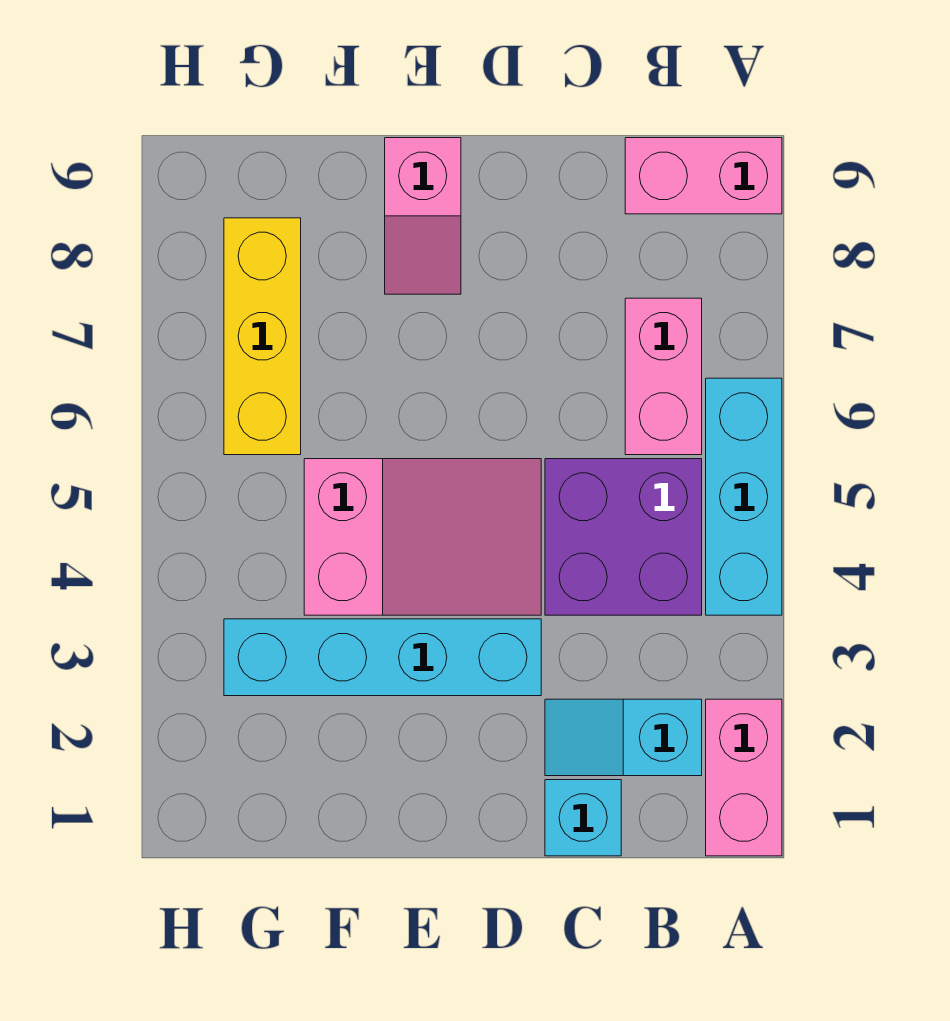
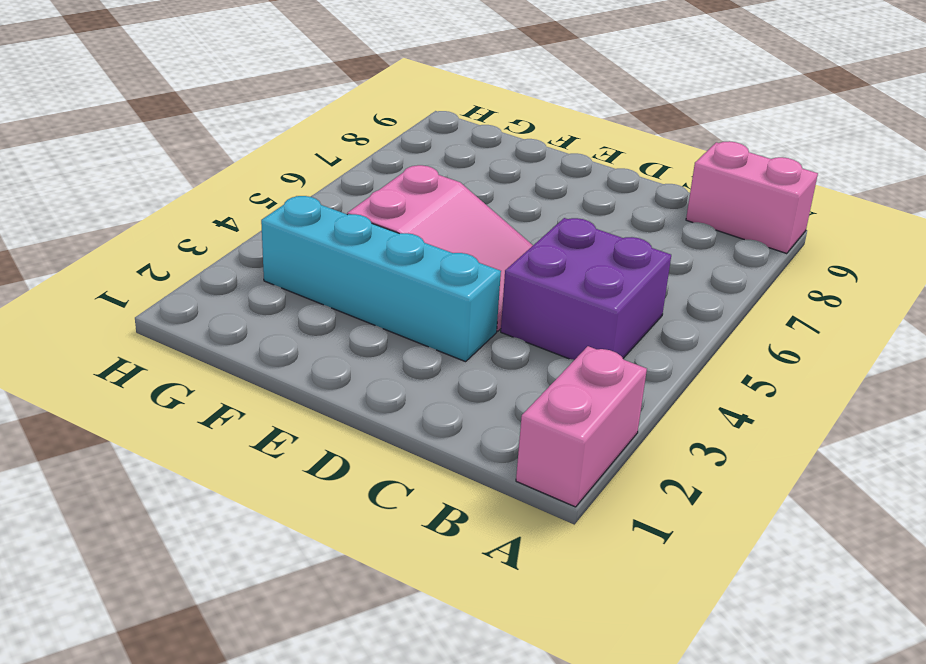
none -> cyan brick A4:A6 level 1
none -> cyan slope B2:C2 level 1 top B

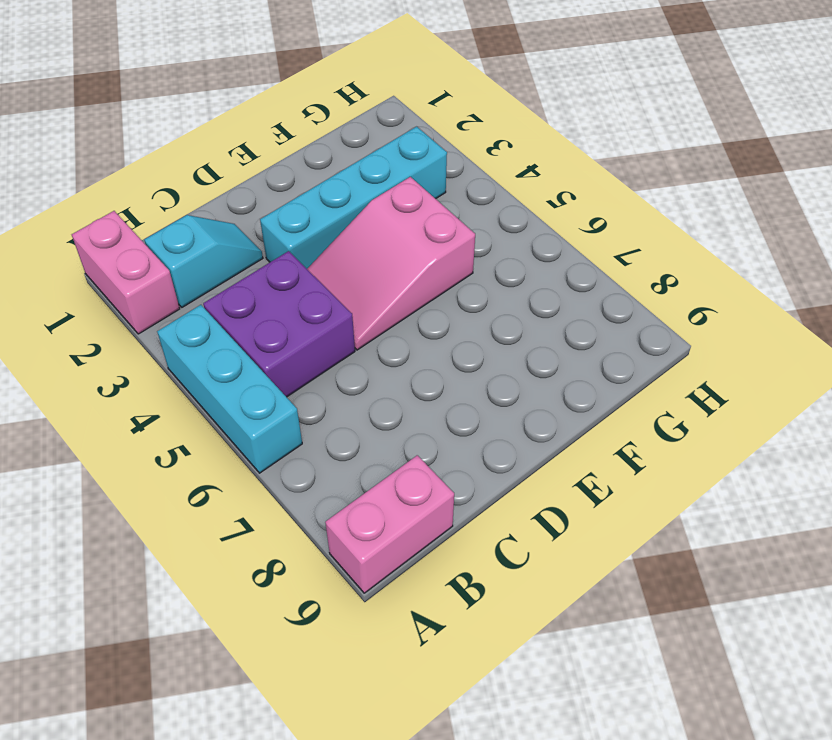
none -> pink brick B6:B7 level 1
none -> cyan brick C1 level 1

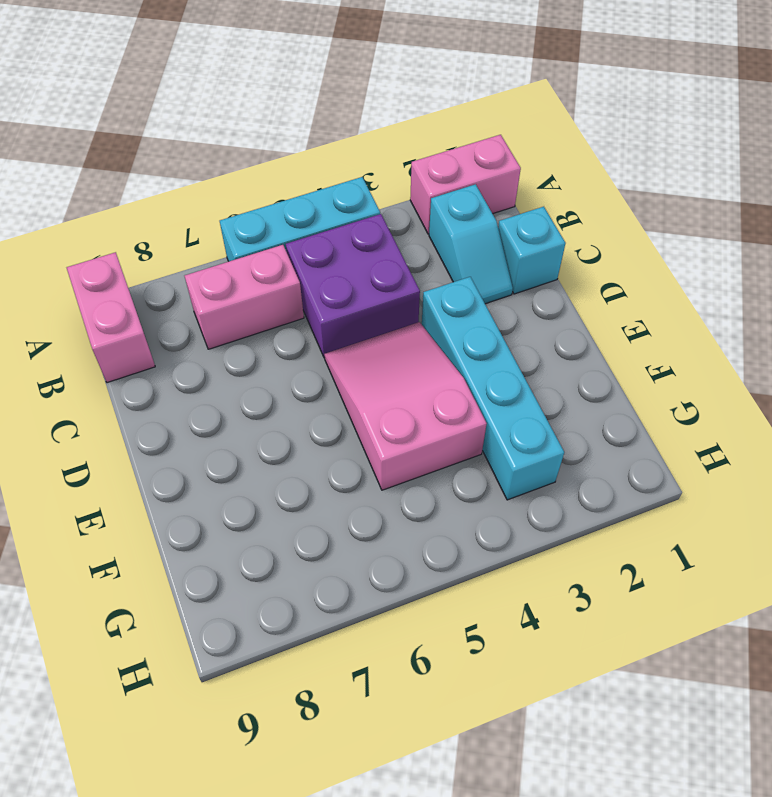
none -> pink slope E8:E9 level 1 top 9
none -> yellow brick G6:G8 level 1

